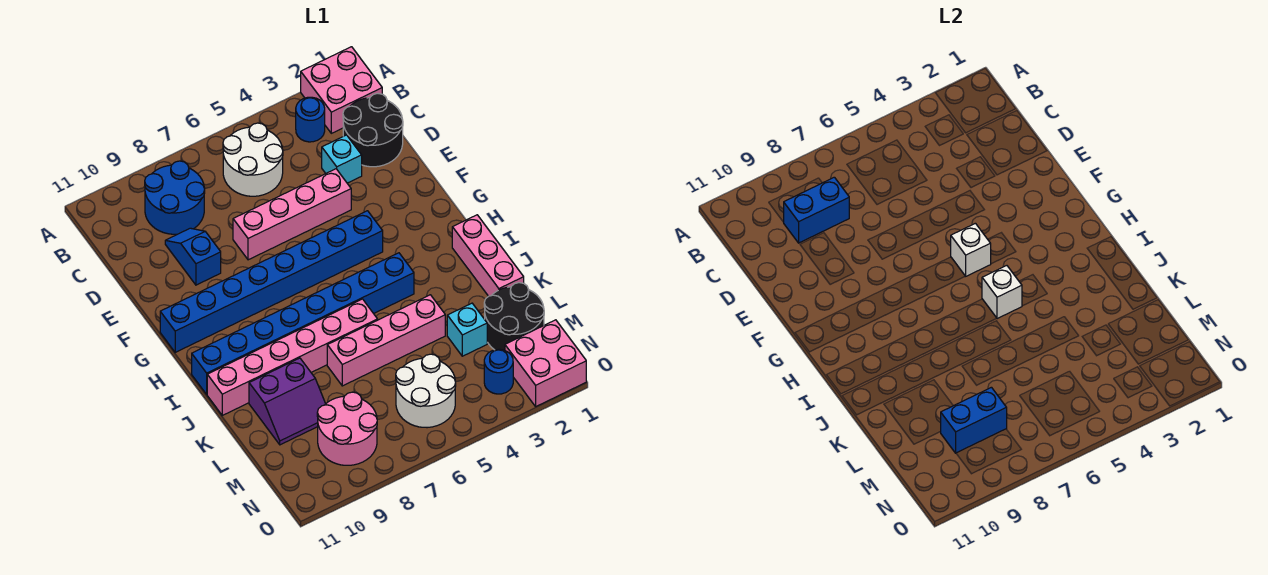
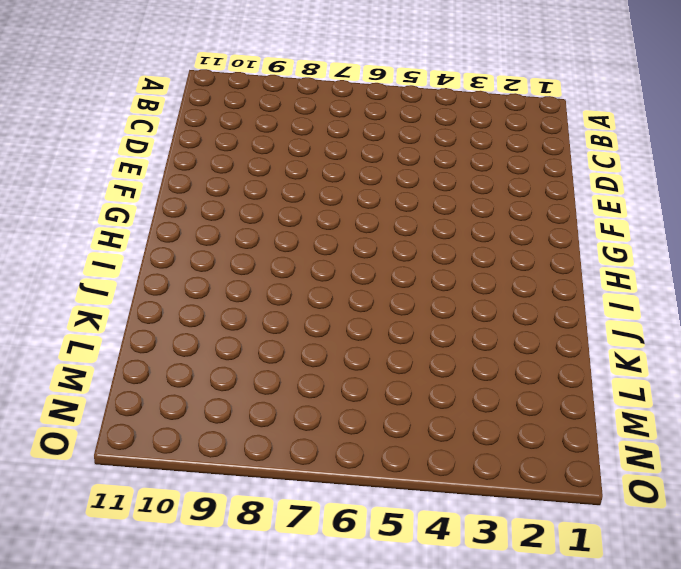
none -> pink brick A1:B2 level 1
none -> blue round brick B3 level 1
none -> white round brick B5:C6 level 1

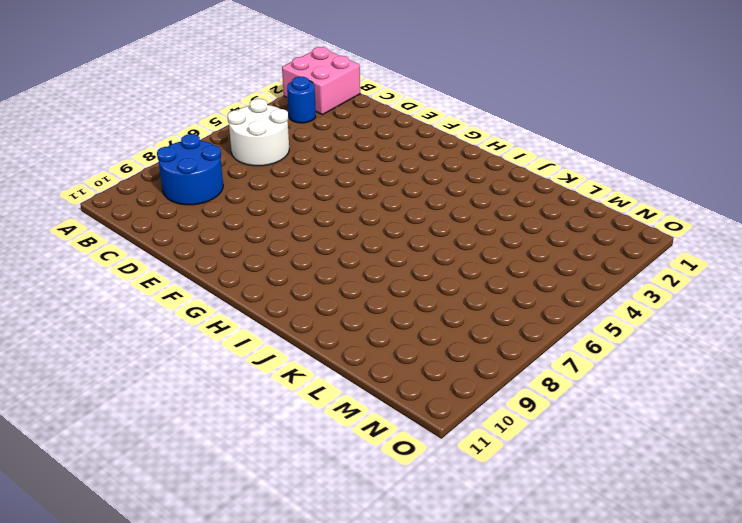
none -> black round brick C1:D2 level 1
none -> cyan brick D3 level 1
none -> blue slope D9:E9 level 1 top E

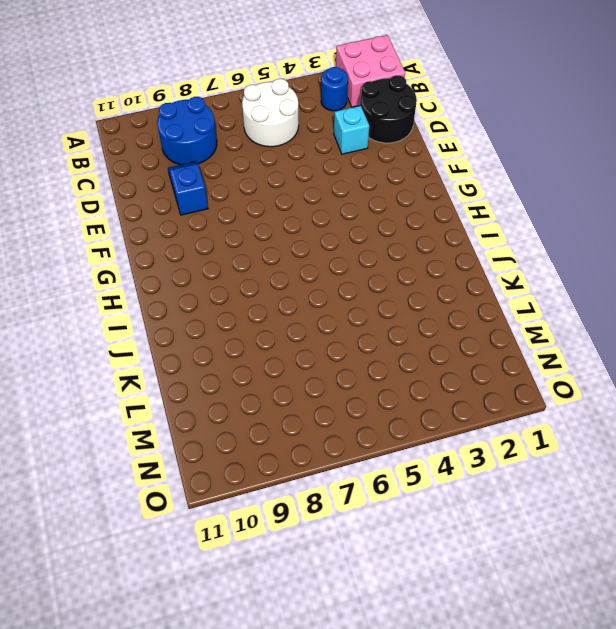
none -> pink brick E4:E7 level 1
none -> blue brick G4:G11 level 1
none -> pink brick I1:K1 level 1

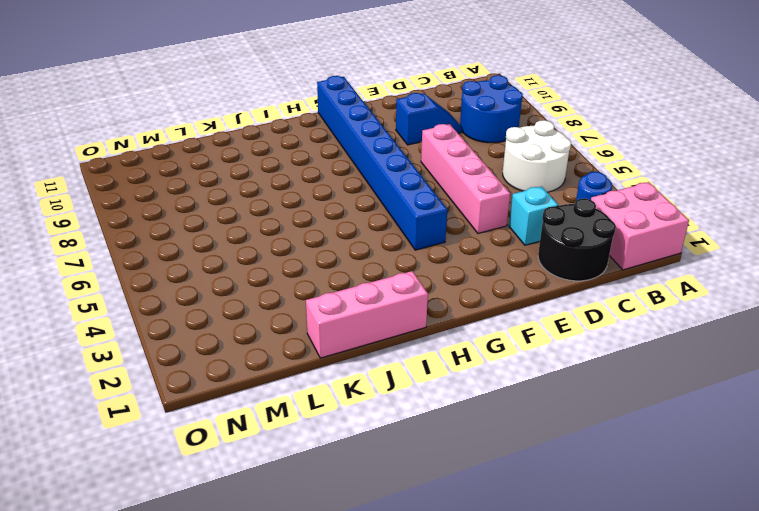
none -> blue brick I4:I11 level 1
none -> pink brick J6:J11 level 1
none -> pink brick K4:K7 level 1

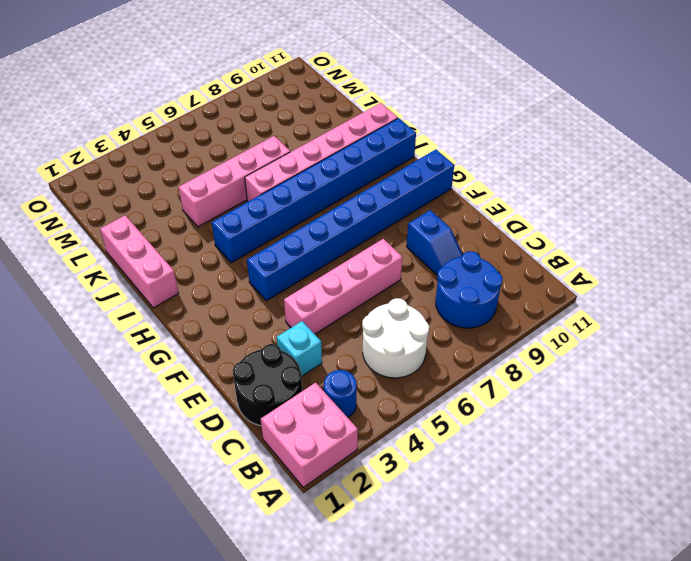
none -> purple slope K9:L10 level 1 top K
none -> black round brick L1:M2 level 1
none -> cyan brick L3 level 1

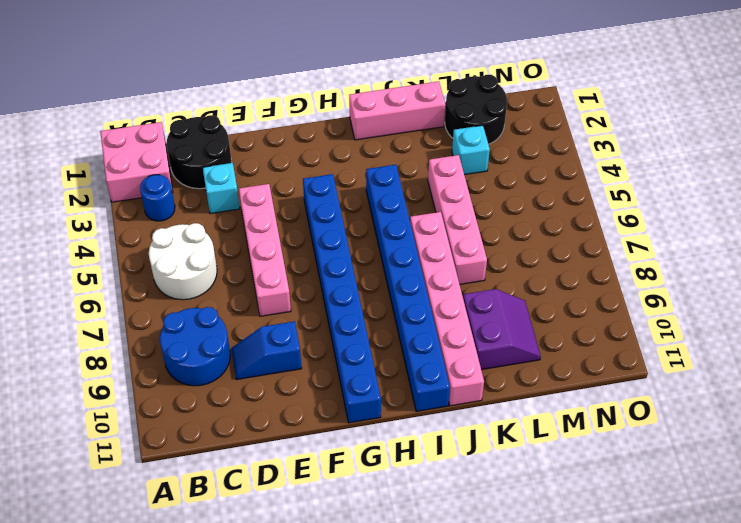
none -> white round brick M5:N6 level 1
none -> pink round brick M8:N9 level 1
none -> pink brick N1:O2 level 1

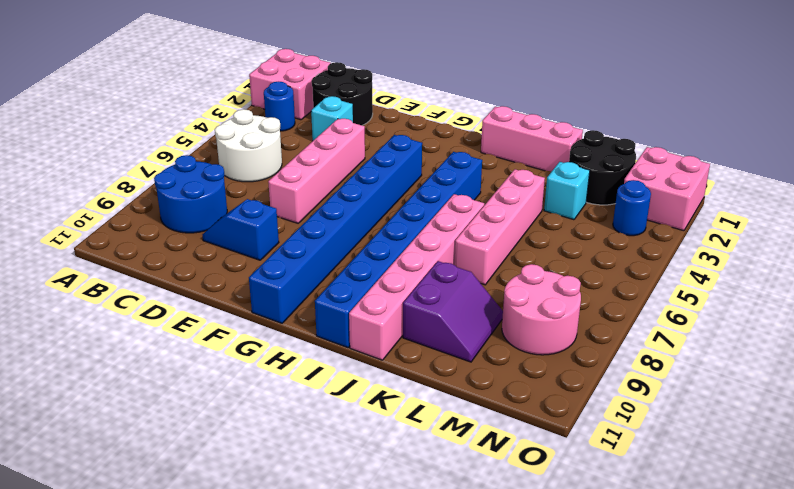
none -> white round brick M5:N6 level 1
none -> blue brick C8:C9 level 2
none -> white brick G5 level 2

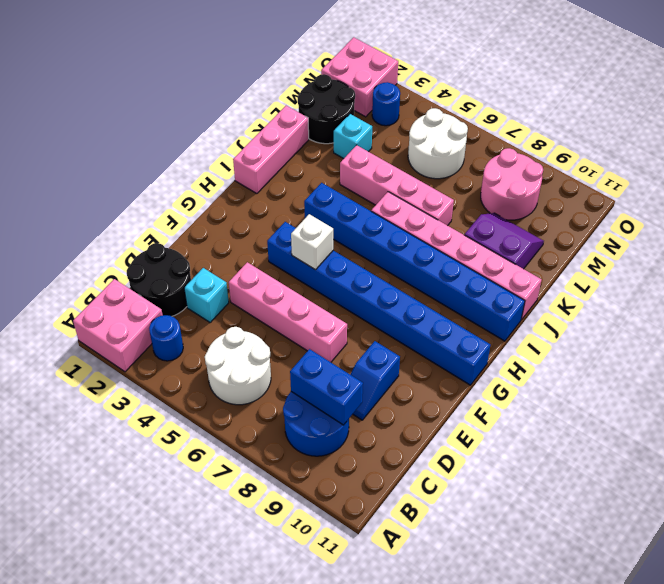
none -> white brick I5 level 2
none -> blue brick M8:M9 level 2

